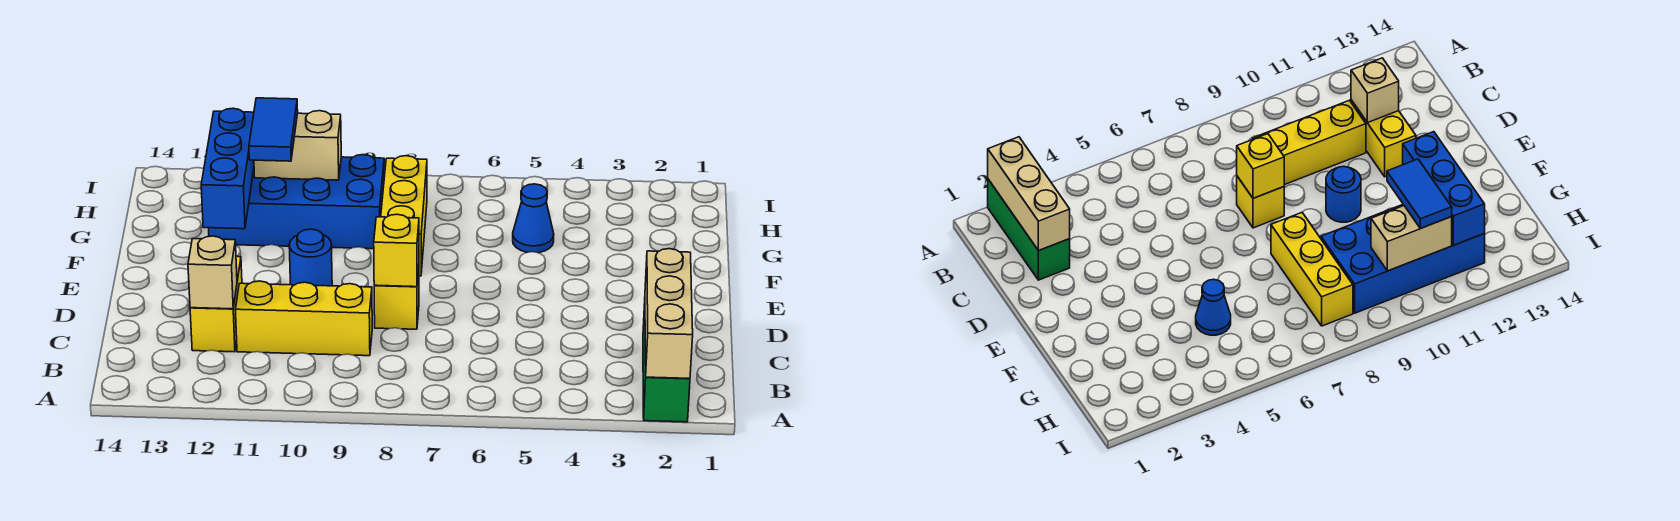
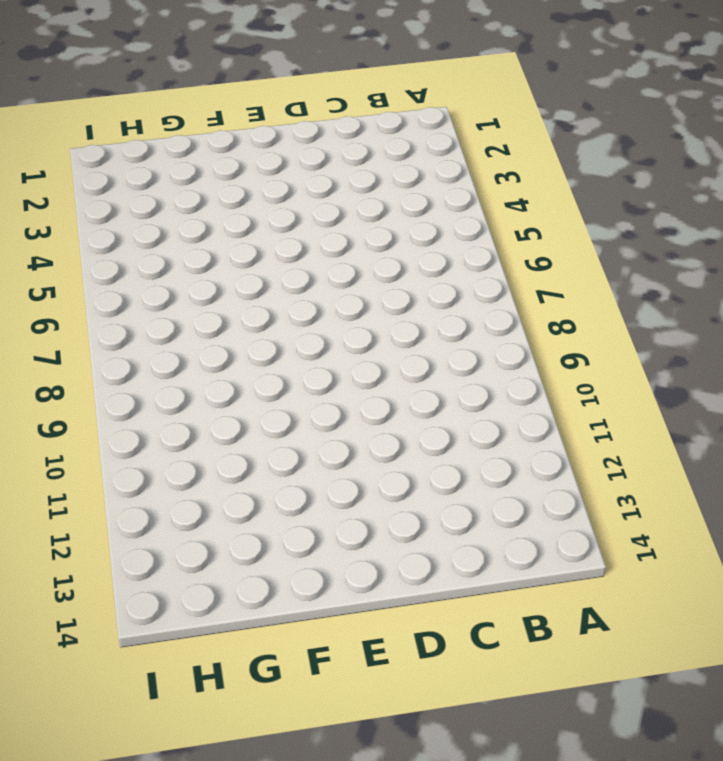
none -> green brick A2:C2 level 1
none -> yellow brick C9:C11 level 1
none -> yellow brick C12:D12 level 1

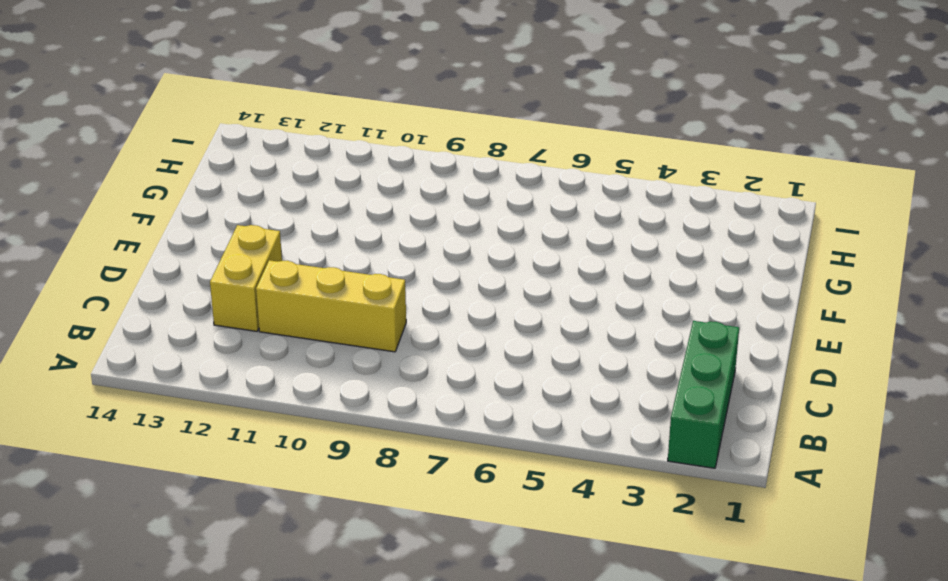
none -> yellow brick D8 level 1
none -> blue round brick E10 level 1
none -> yellow brick F8:H8 level 1

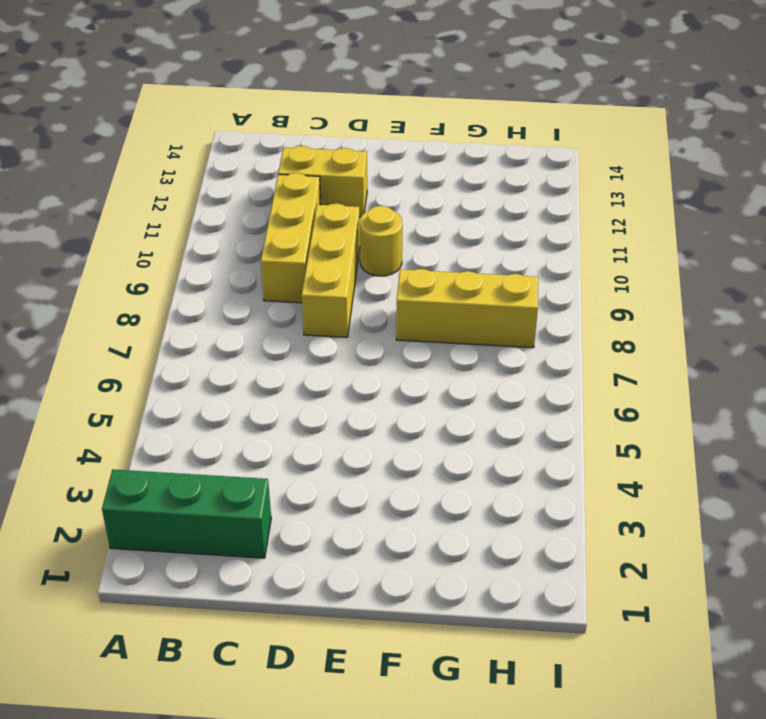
yellow brick D8:D10 level 1 -> yellow brick D8 level 1
yellow round brick E10 level 1 -> blue round brick E10 level 1
none -> blue cone G5 level 1
none -> blue brick G9:H12 level 1
none -> tan brick A2:C2 level 2

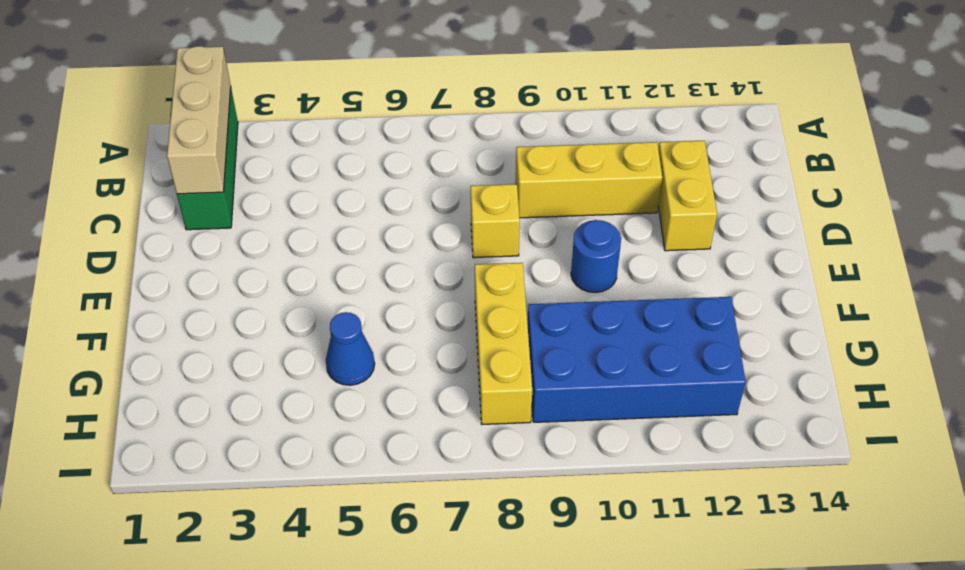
none -> tan brick C12 level 2
none -> yellow brick D8 level 2
none -> blue brick F12:H12 level 2

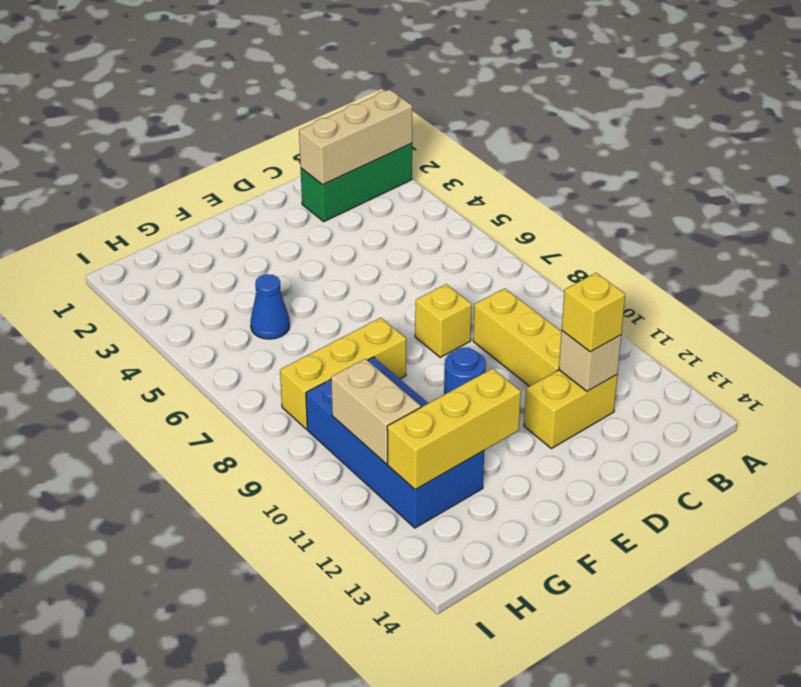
yellow brick C12 level 3 -> yellow brick D8 level 2
yellow brick F12:H12 level 2 -> blue brick F12:H12 level 2
none -> blue tile G11:H11 level 3

